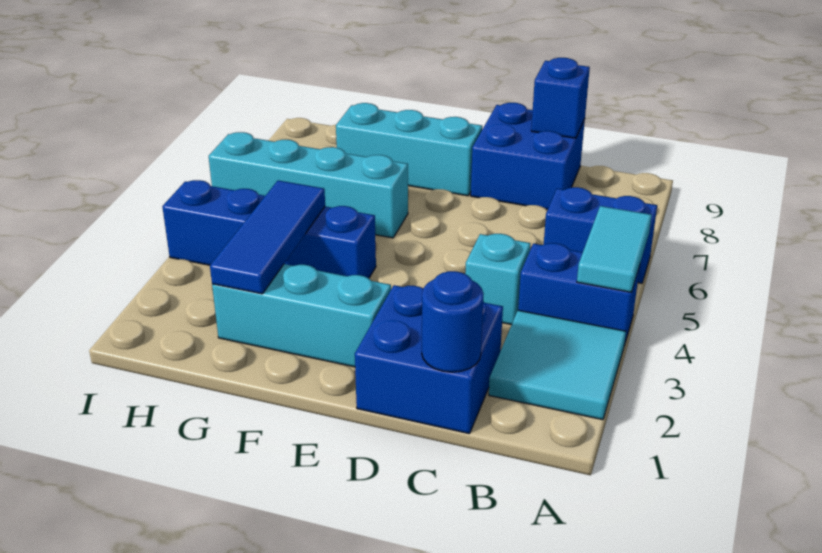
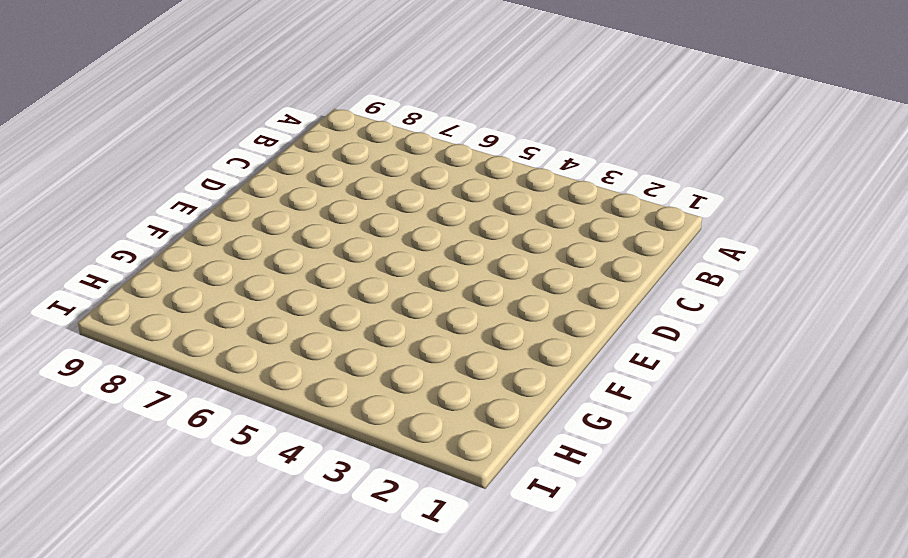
none -> cyan tile A2:B3 level 1
none -> blue brick A4:B4 level 1
none -> blue brick A6:B6 level 1

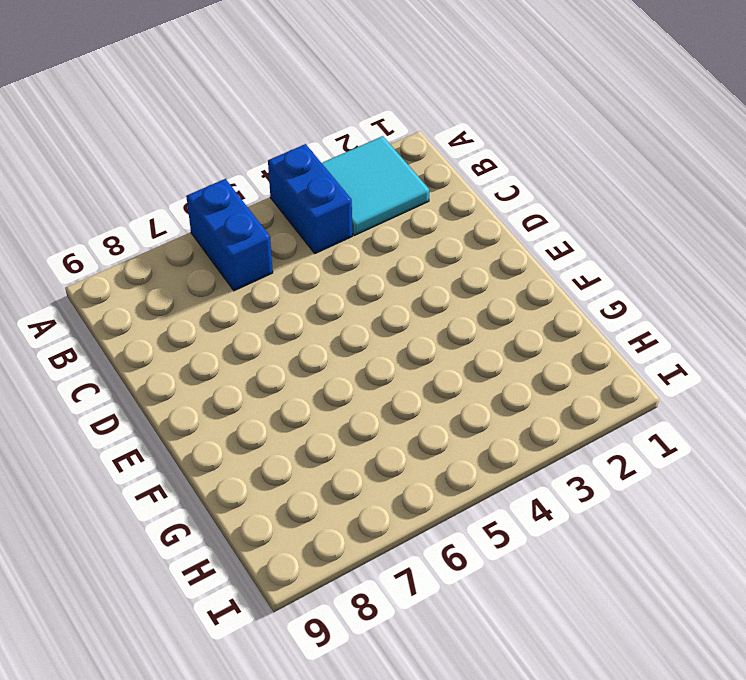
none -> blue brick C1:D2 level 1
none -> cyan brick C4 level 1
none -> blue brick C8:D9 level 1

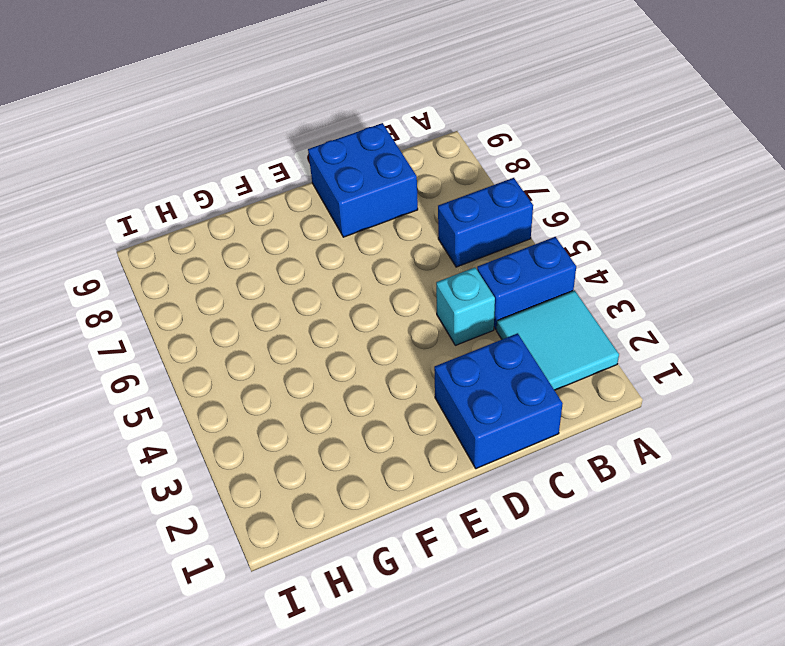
none -> cyan brick E2:G2 level 1
none -> cyan brick E8:G8 level 1
none -> blue brick F4:I4 level 1

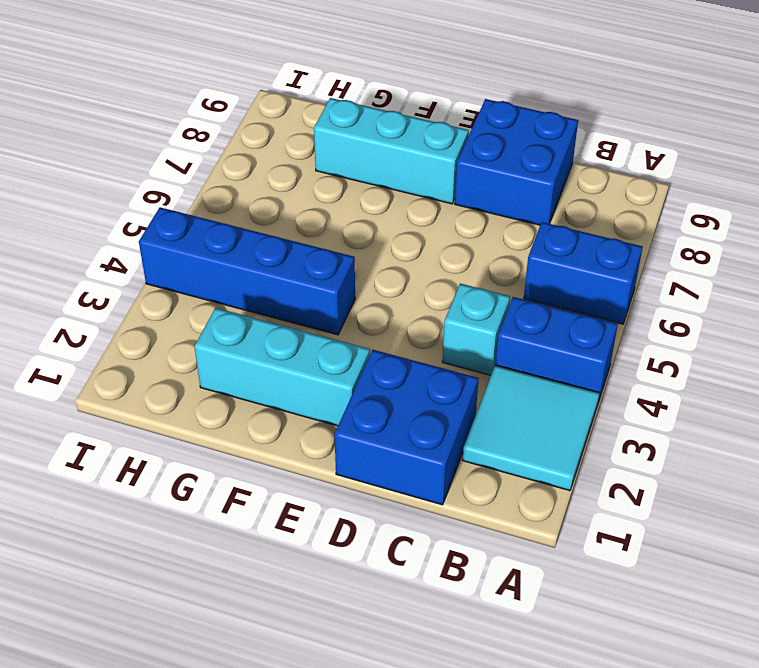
none -> cyan brick F6:I6 level 1
none -> cyan tile A4:A5 level 2
none -> blue round brick C1 level 2

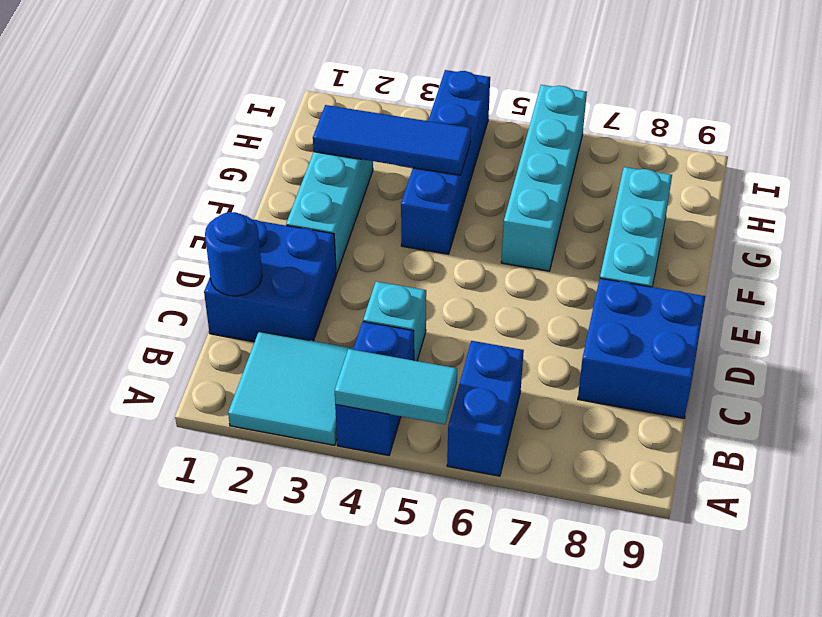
none -> blue brick C9 level 2

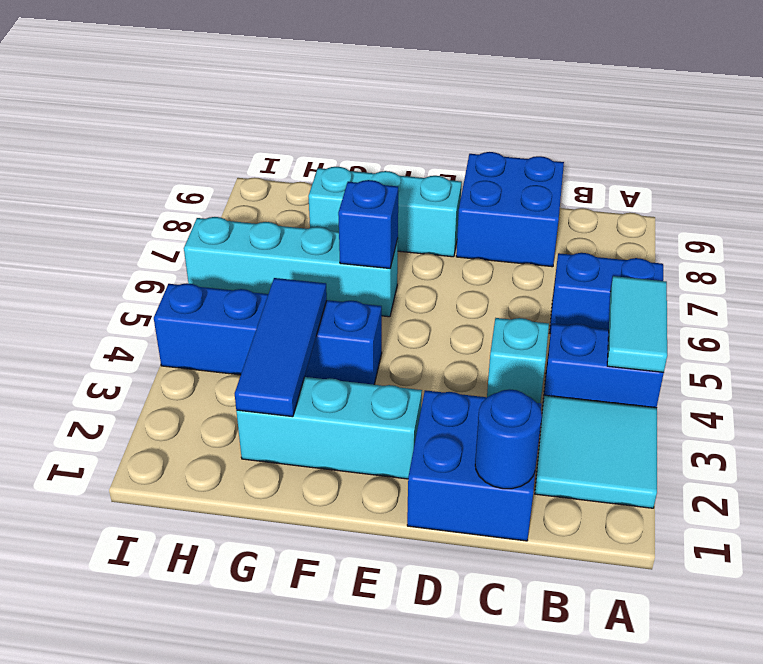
blue brick F6 level 2 -> blue brick C9 level 2

